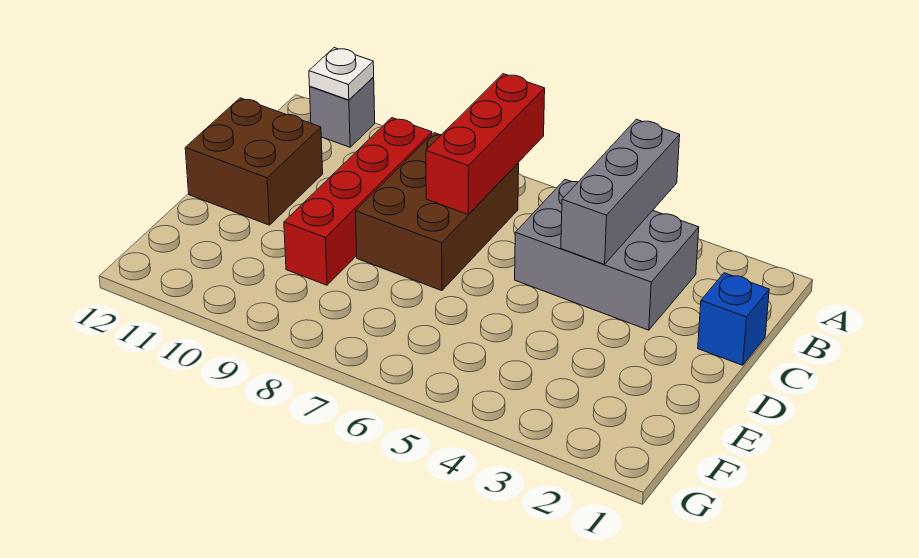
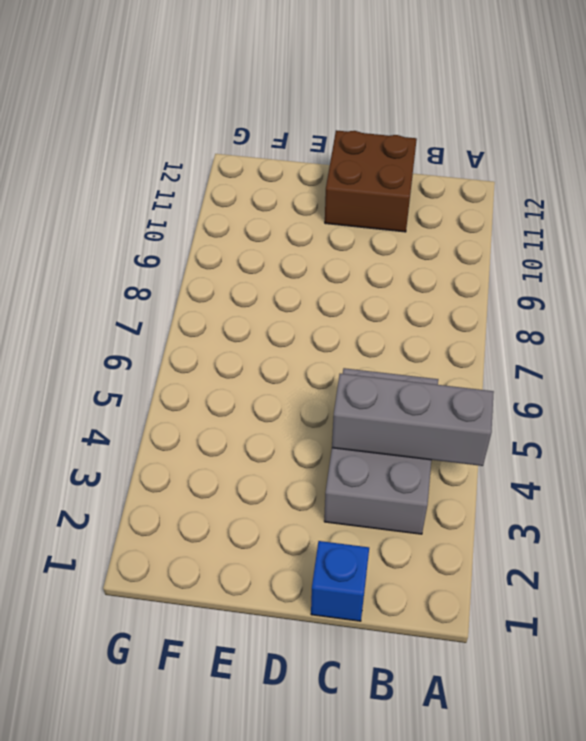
none -> grey brick A11 level 1
none -> brown brick B7:D8 level 1

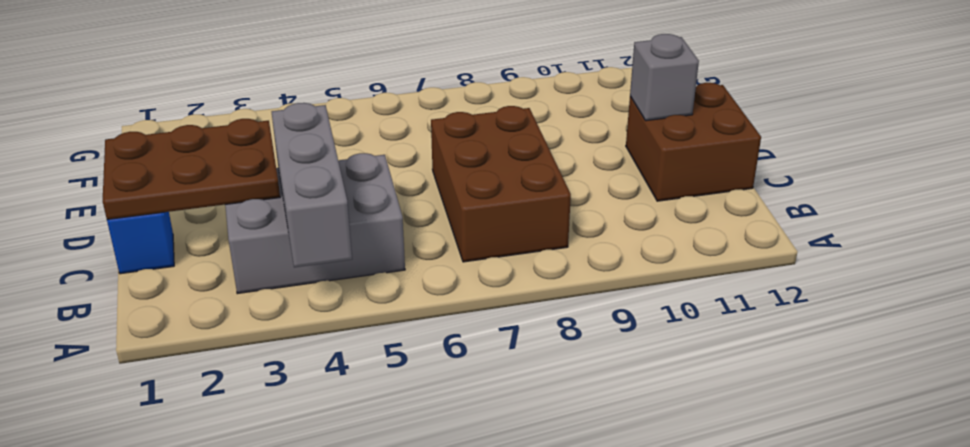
brown plate C1:D3 level 2 -> none
grey brick D11 level 2 -> grey brick A11 level 1
none -> red brick B9:E9 level 1
none -> red brick A7:C7 level 2

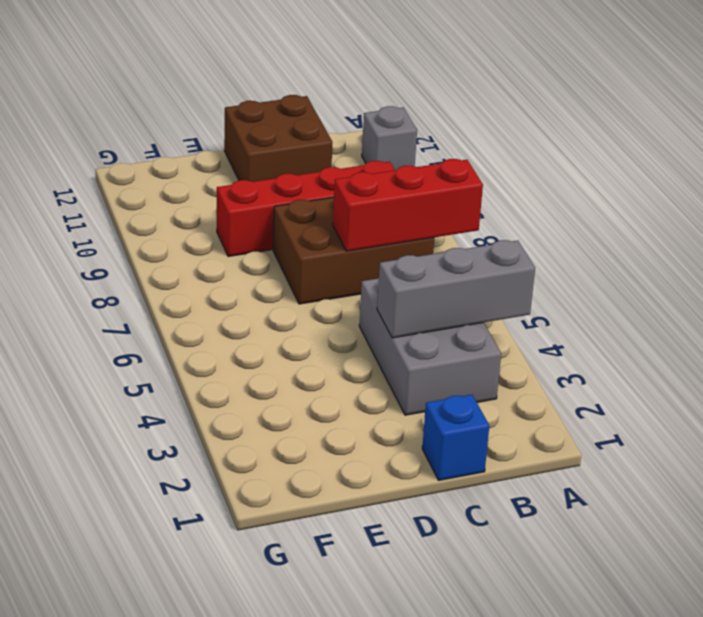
none -> white plate A11 level 2

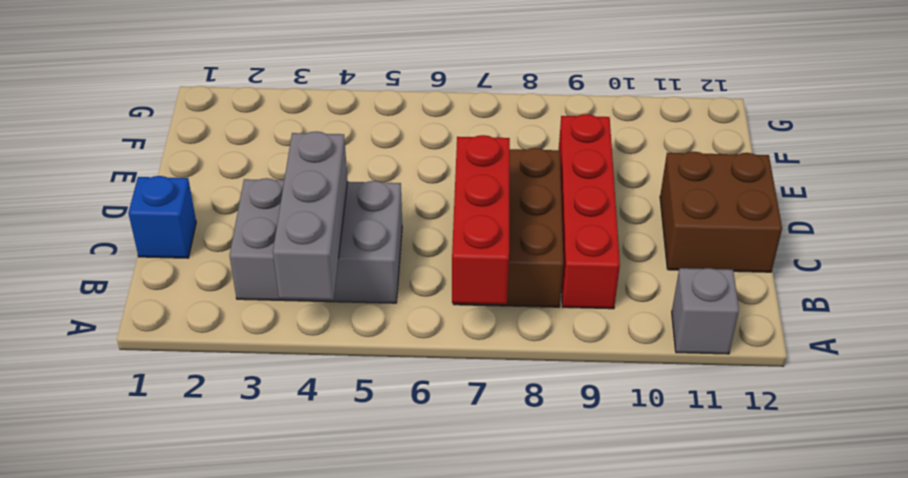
none -> white plate A11 level 2

